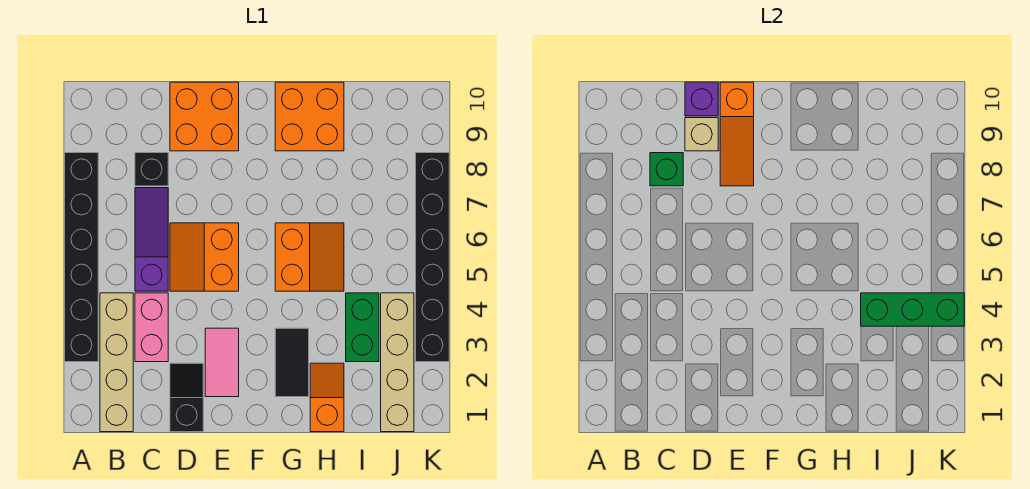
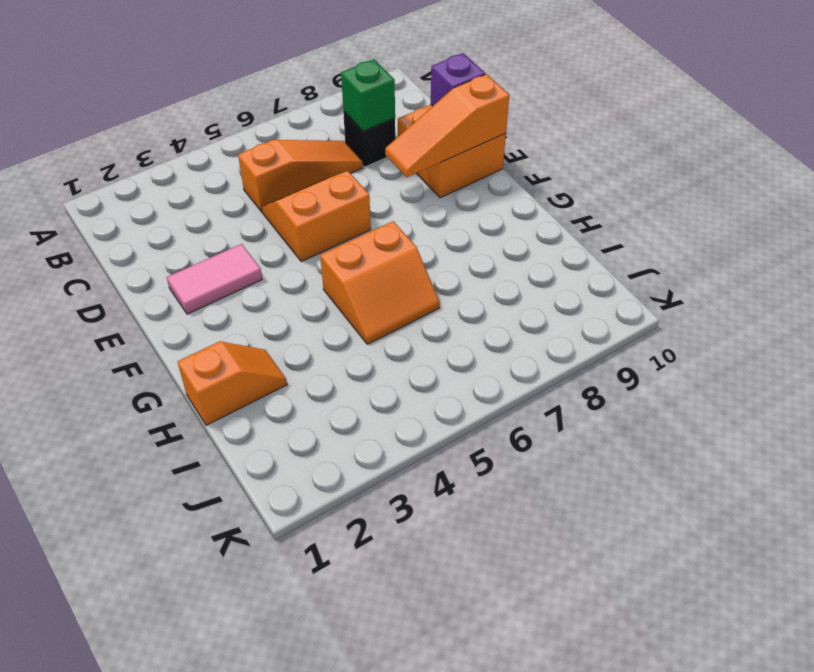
orange slope C5:C7 level 1 top 5 -> purple slope C5:C7 level 1 top 5
none -> black brick A3:A8 level 1
none -> tan brick B1:B4 level 1
none -> pink brick C3:C4 level 1

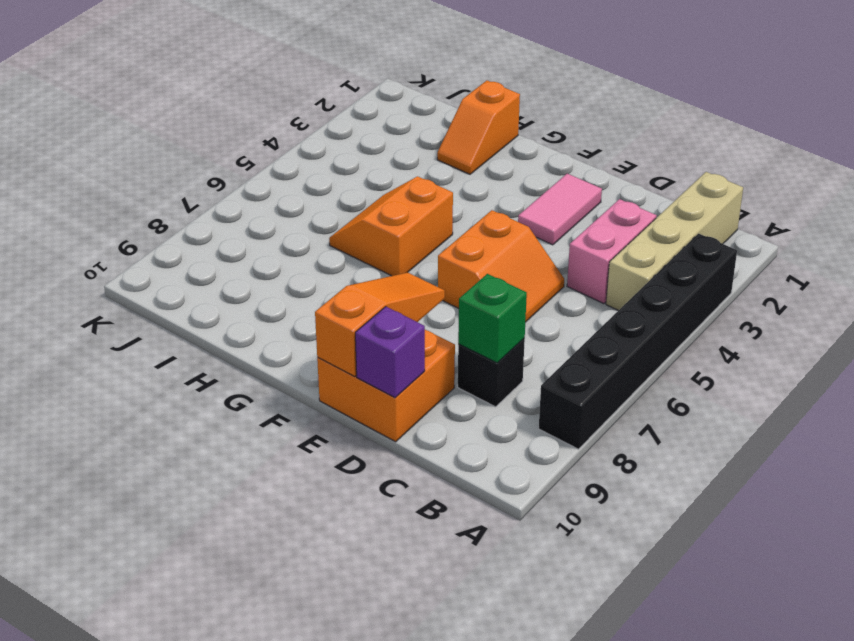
none -> purple slope C5:C7 level 1 top 5
none -> black slope D1:D2 level 1 top 1
none -> black tile G2:G3 level 1

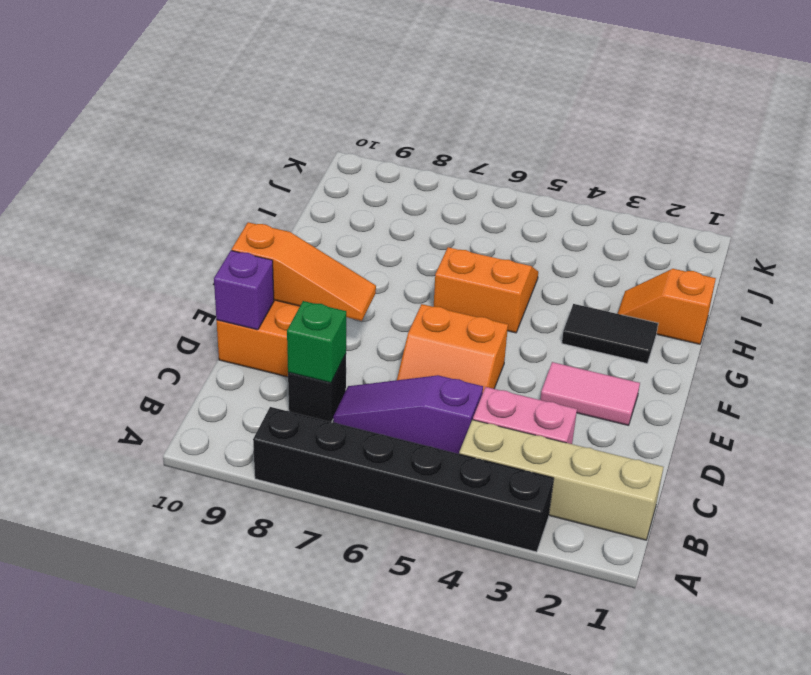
none -> black slope D1:D2 level 1 top 1
none -> orange brick G9:H10 level 1
none -> green brick I3:I4 level 1

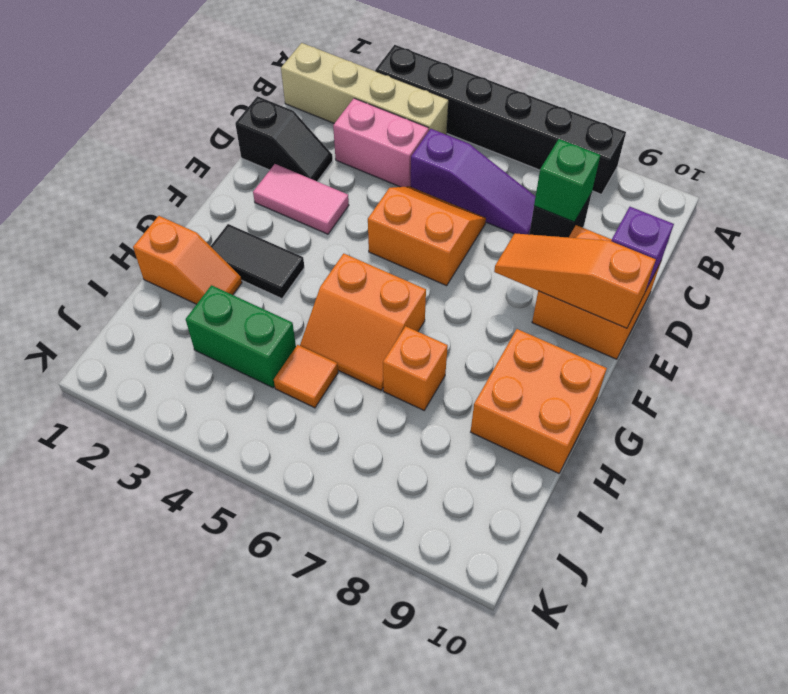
orange brick H7 level 1 -> none
orange tile I5 level 1 -> none
none -> tan brick J1:J4 level 1
none -> black brick K3:K8 level 1
none -> tan brick D9 level 2

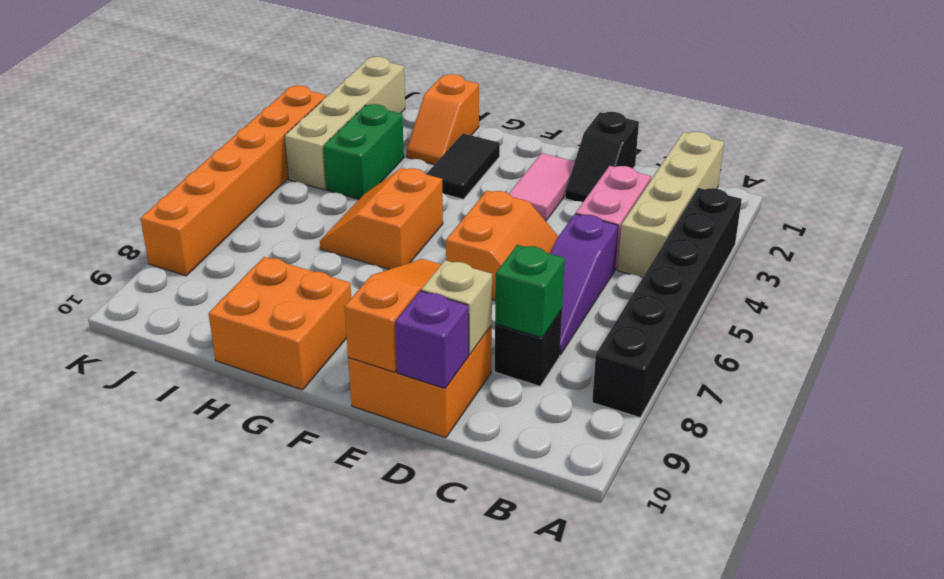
orange brick K3:K8 level 1 -> black brick K3:K8 level 1
none -> green brick I4:K4 level 2

